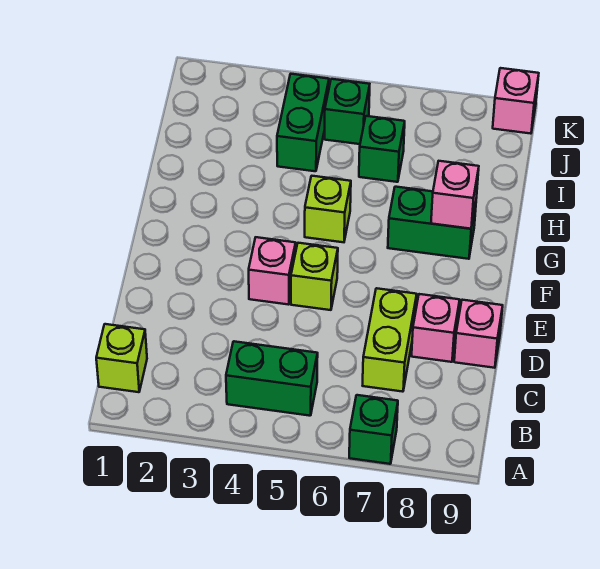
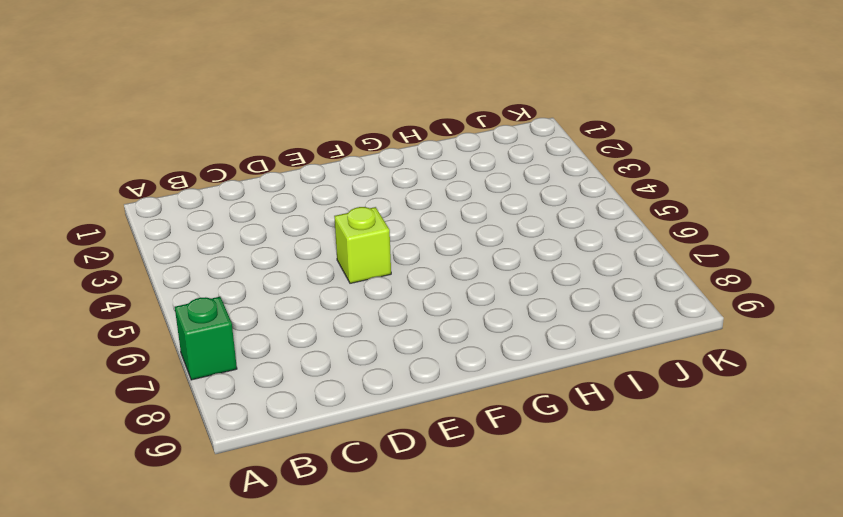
none -> lime brick B1 level 1
none -> green brick B4:B5 level 1
none -> lime brick C7:D7 level 1

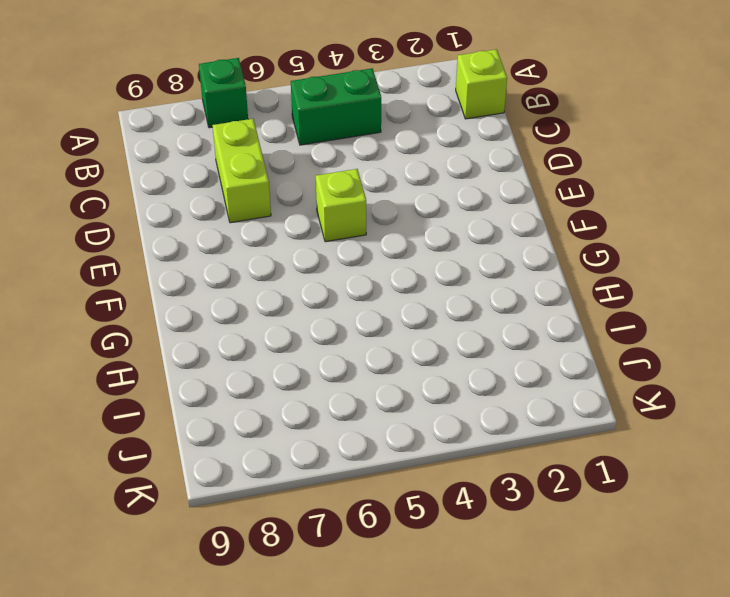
none -> pink brick D8 level 1
none -> pink brick D9 level 1
none -> pink brick E4 level 1

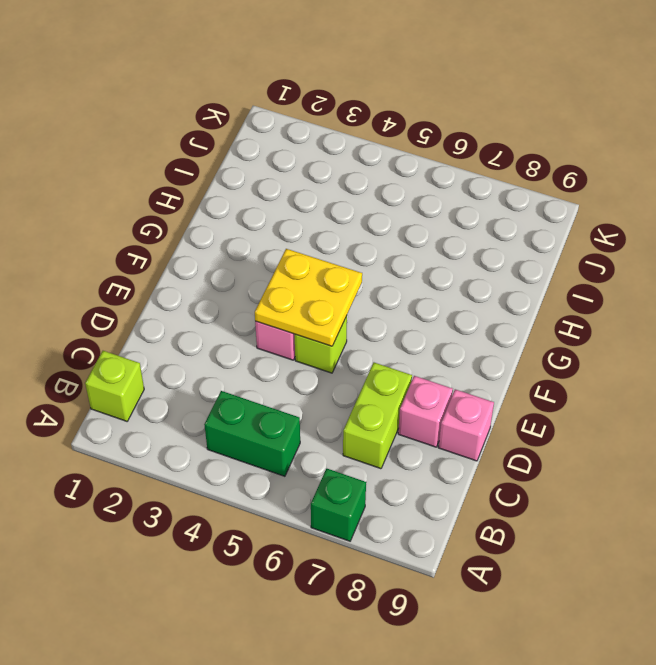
yellow plate E4:F5 level 2 -> none
none -> lime brick G5 level 1
none -> green brick G7:G8 level 1
none -> green brick I4:J4 level 1

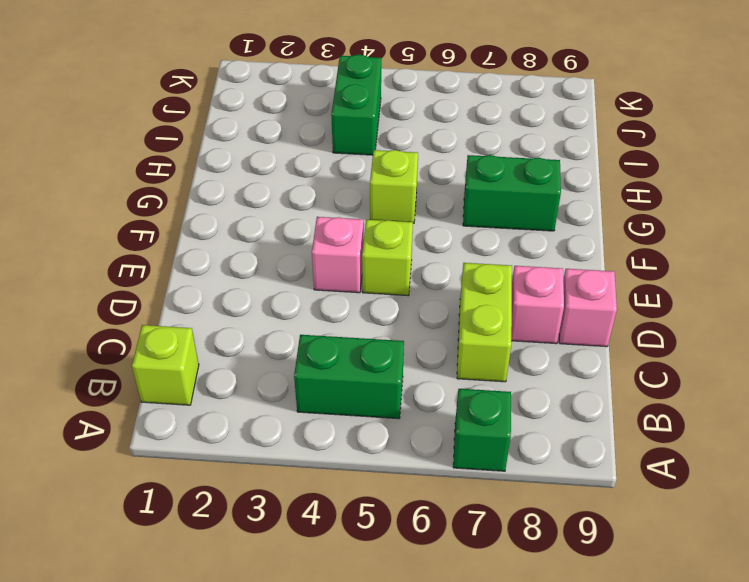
none -> green brick I6 level 1
none -> green brick J5 level 1
none -> pink brick K9 level 1

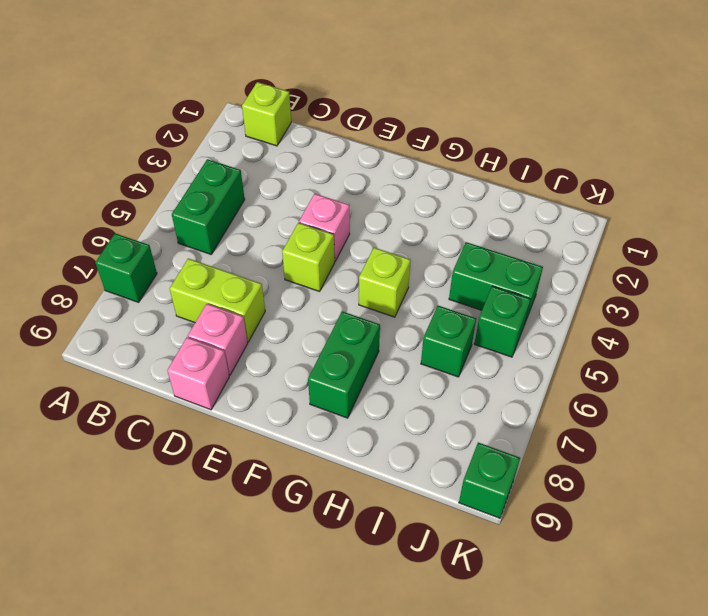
green brick K9 level 1 -> pink brick K9 level 1
none -> pink brick G8 level 2

